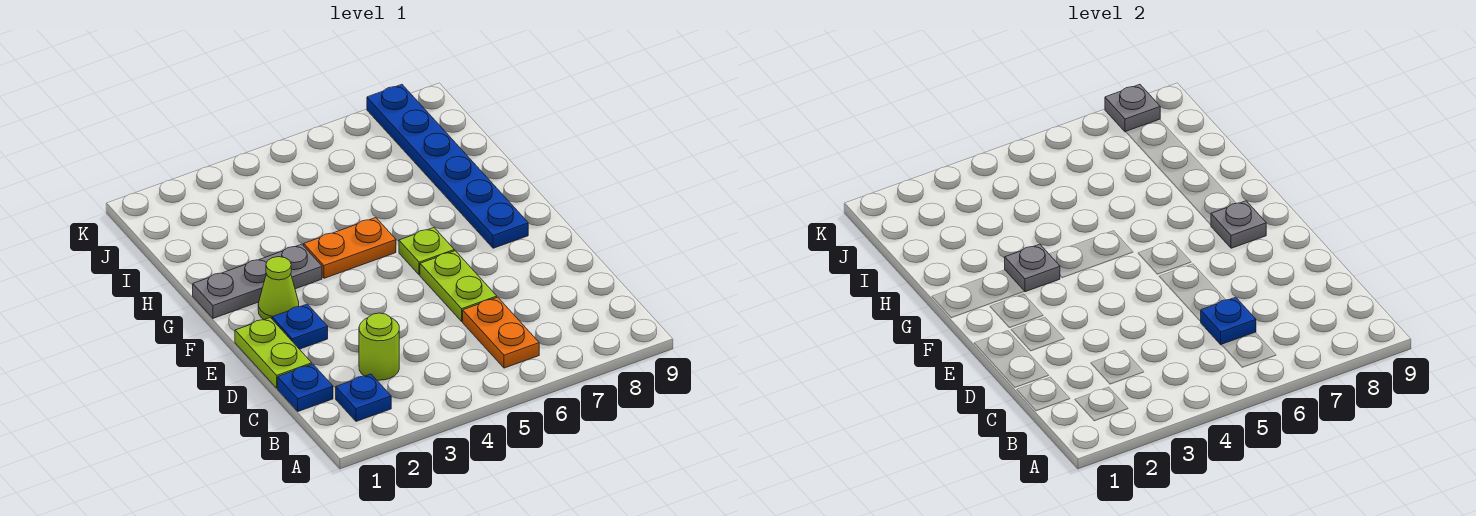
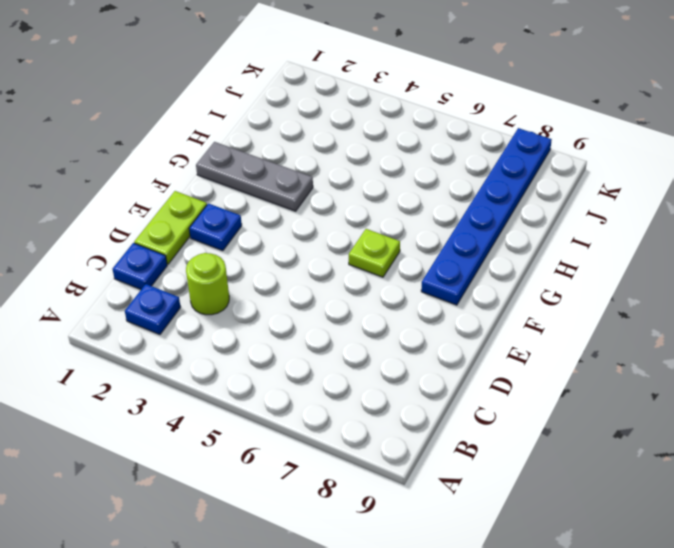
none -> orange plate B6:C6 level 1
none -> lime plate D6:E6 level 1
none -> lime cone F2 level 1

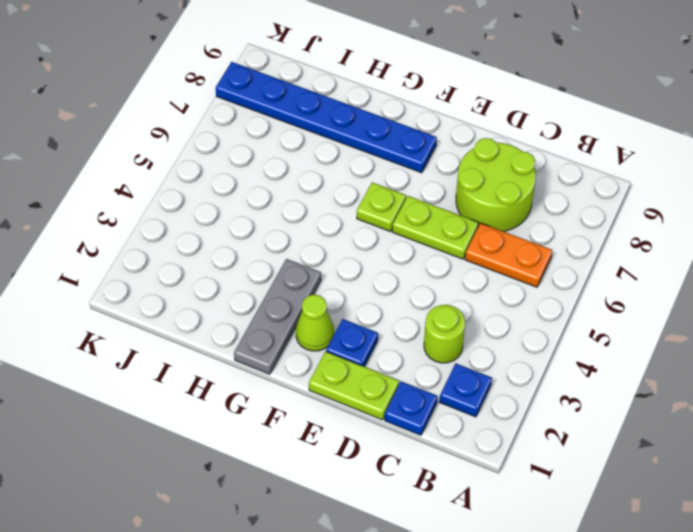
lime round brick C7:D8 level 1 -> none
none -> orange plate G4:G5 level 1
none -> blue plate C6 level 2
none -> grey plate F8 level 2

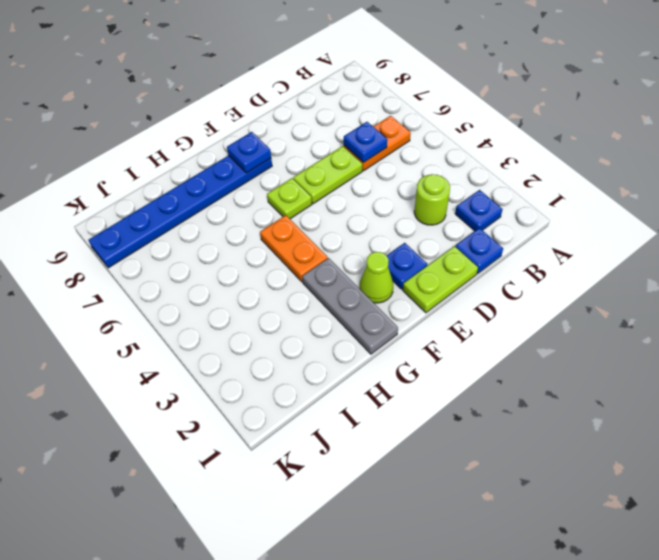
blue plate F8 level 2 -> grey plate F8 level 2
none -> grey plate G3 level 2
none -> grey plate K8 level 2

